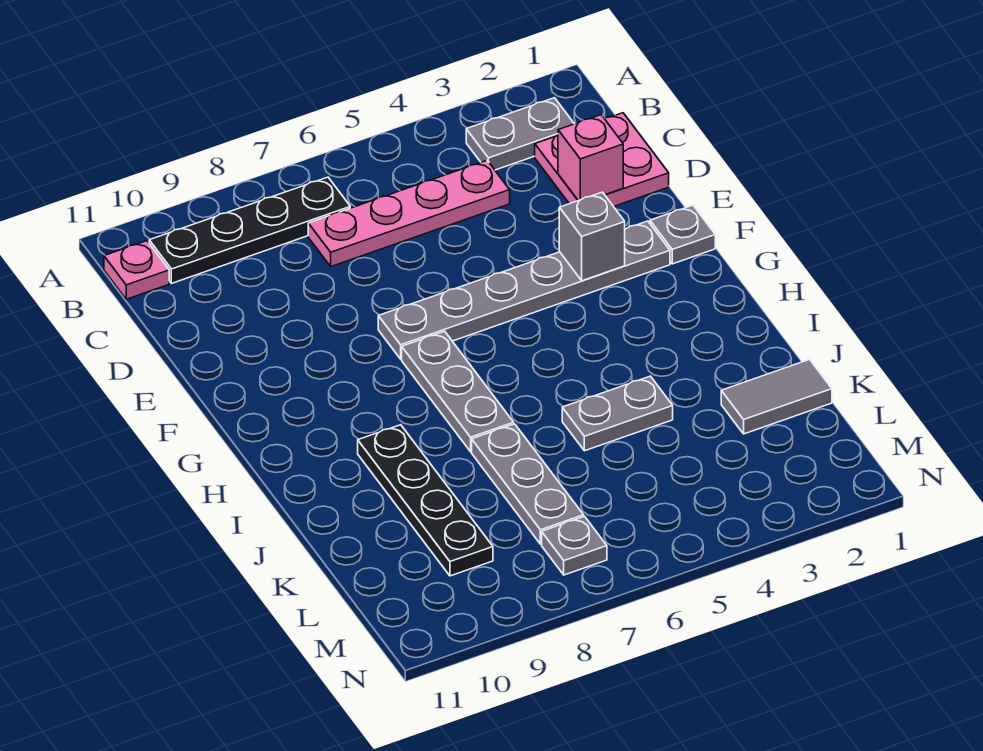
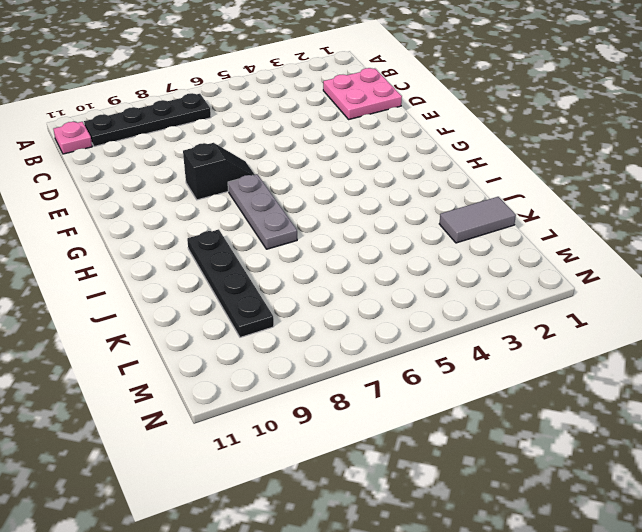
black slope F7:F8 level 1 top 8 -> grey plate F2:F7 level 1
none -> grey plate B2:B3 level 1
none -> pink plate C4:C7 level 1
none -> grey plate F1 level 1

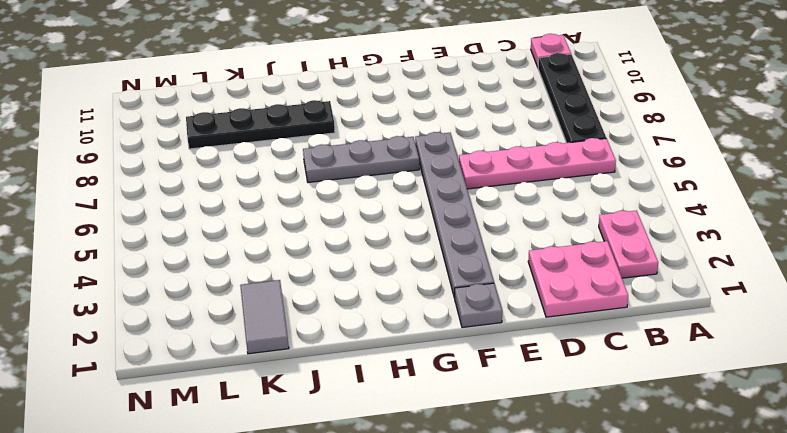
pink plate B2:B3 level 1 -> grey plate B2:B3 level 1
pink plate B6:E6 level 1 -> pink plate C4:C7 level 1
none -> grey plate J4:J5 level 1
none -> grey plate J7:L7 level 1
none -> grey plate M7 level 1

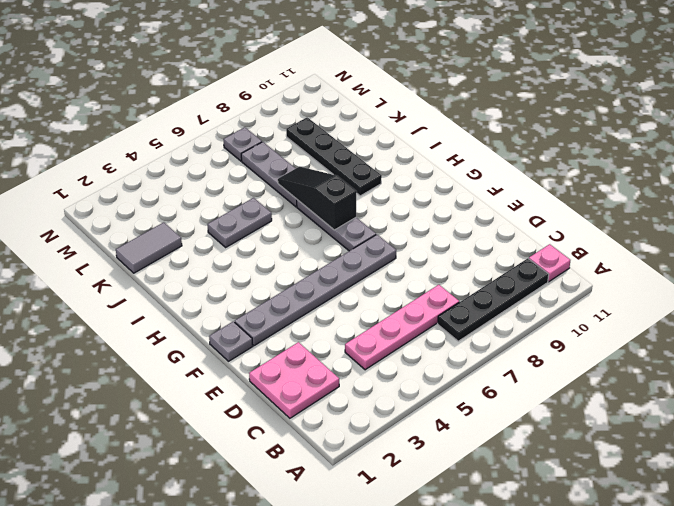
black slope H7:J7 level 2 top H -> none
none -> grey plate B2:B3 level 1
none -> pink brick D2 level 2
none -> grey brick F3 level 2

